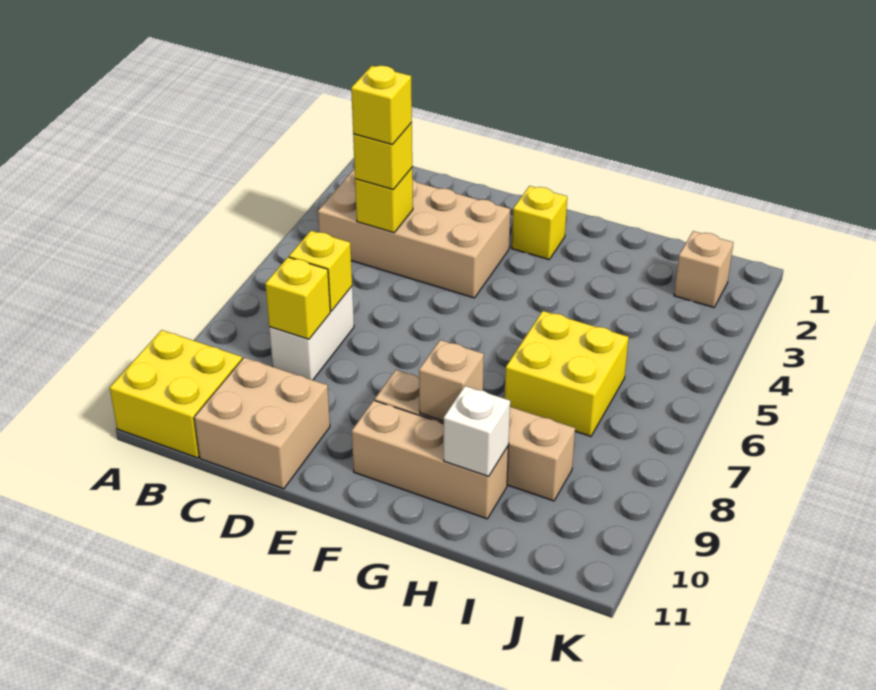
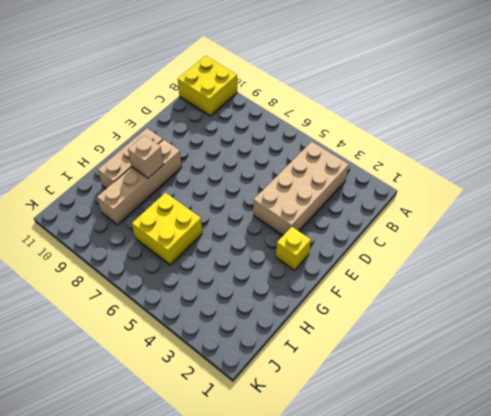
none -> white brick C7:C8 level 1
none -> tan brick C10:D11 level 1
none -> tan brick J2 level 1

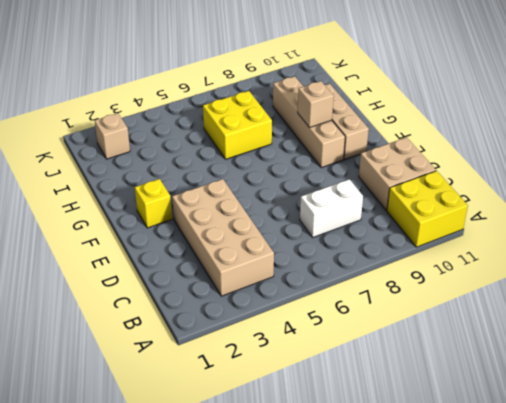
none -> yellow brick C4 level 2
none -> yellow brick C7 level 2
none -> yellow brick C8 level 2

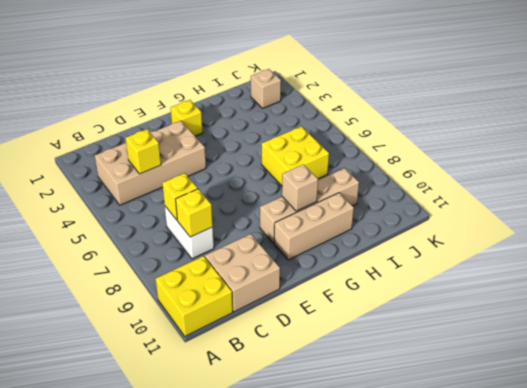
none -> white brick H10 level 2
none -> yellow brick C4 level 3
none -> yellow brick C4 level 4

